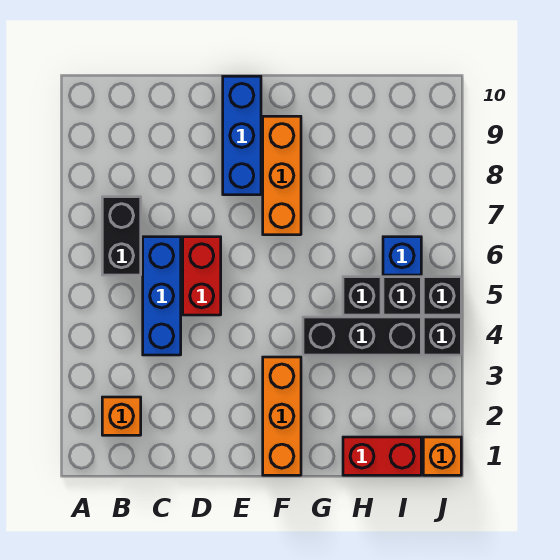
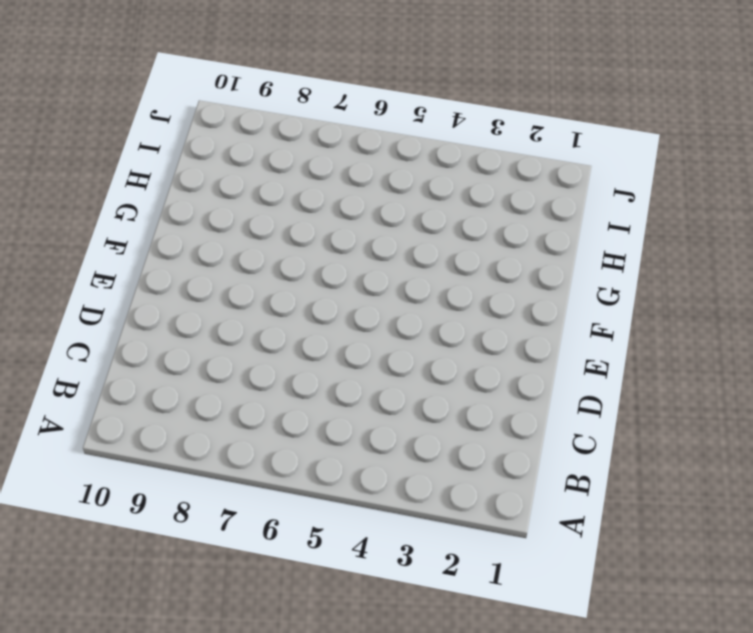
none -> orange brick B2 level 1
none -> black brick B6:B7 level 1
none -> blue brick C4:C6 level 1

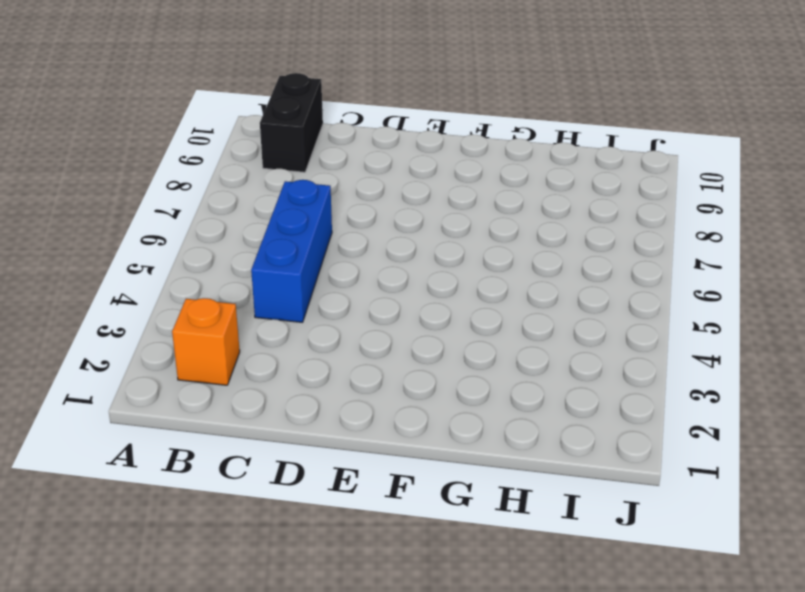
black brick B9:B10 level 1 -> black brick B6:B7 level 1
none -> red brick D5:D6 level 1
none -> blue brick E8:E10 level 1
none -> orange brick F1:F3 level 1

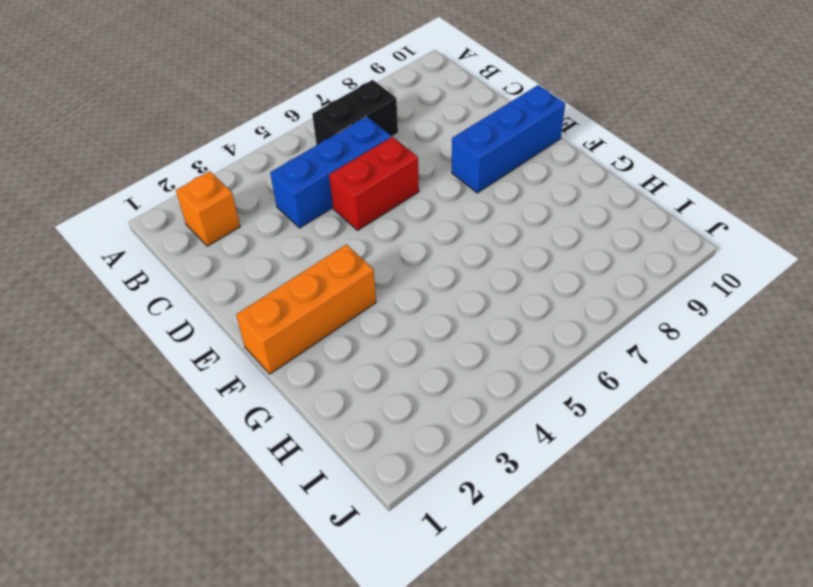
none -> orange brick F7:F9 level 1
none -> black brick G4:I4 level 1
none -> red brick H1:I1 level 1

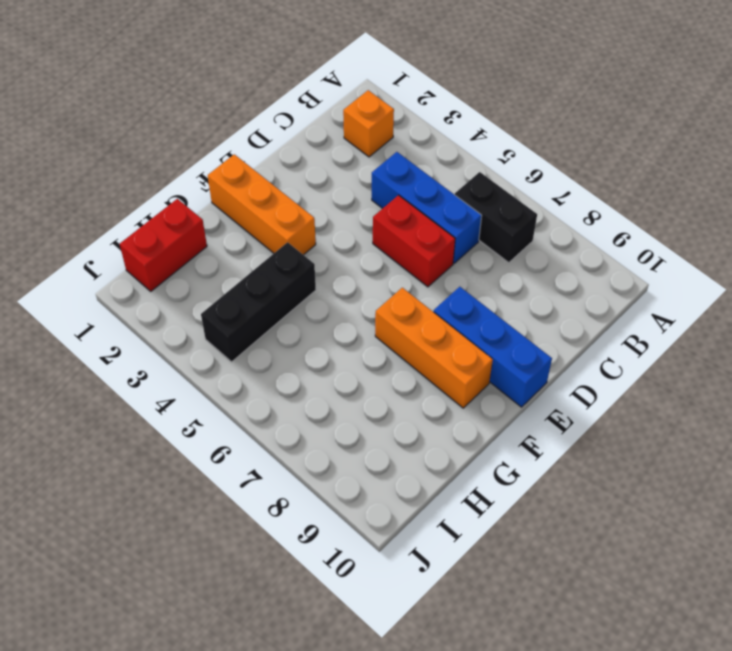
none -> black brick H5 level 1
none -> black brick I5 level 1
none -> blue brick I6 level 1

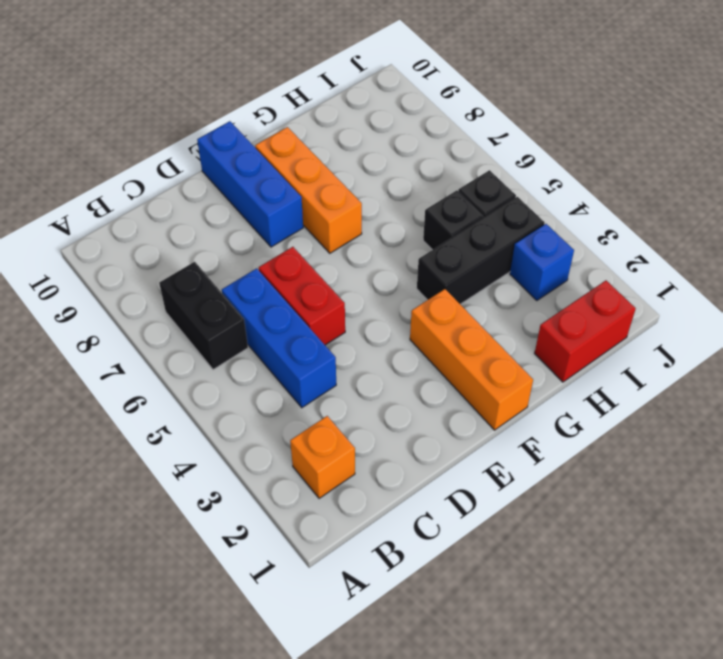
blue brick I3 level 1 -> blue brick I6 level 1
none -> orange brick J1 level 1
none -> black brick J4 level 1
none -> black brick J5 level 1

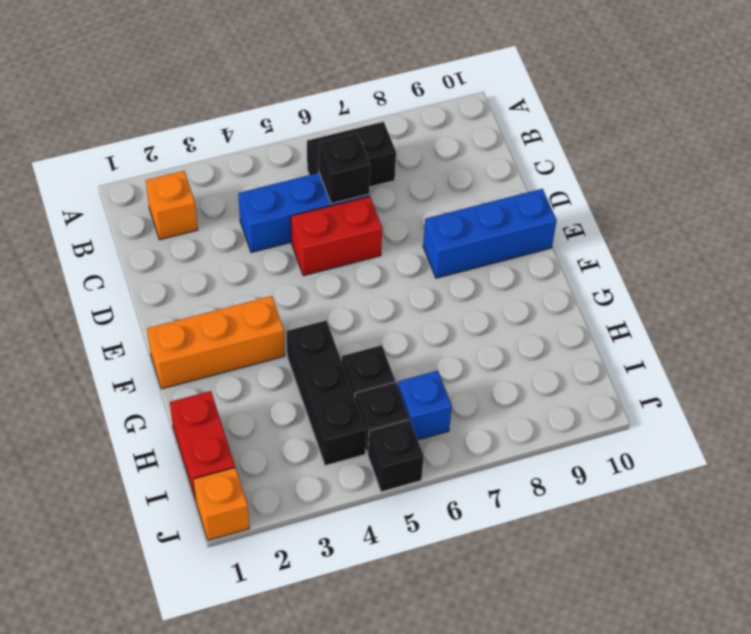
black brick C6 level 2 -> black brick J4 level 1
none -> orange brick F7:F9 level 1

